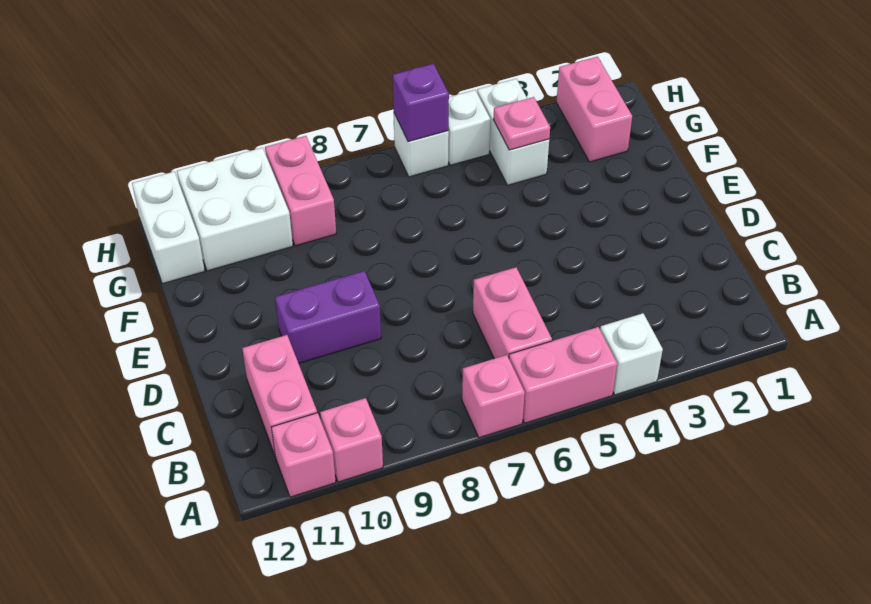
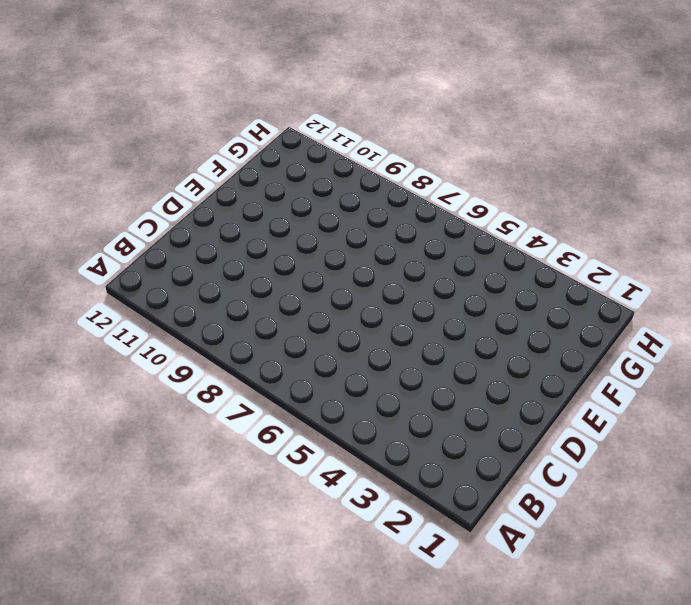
none -> white brick A4 level 1
none -> pink brick A5:A6 level 1
none -> pink brick A7 level 1

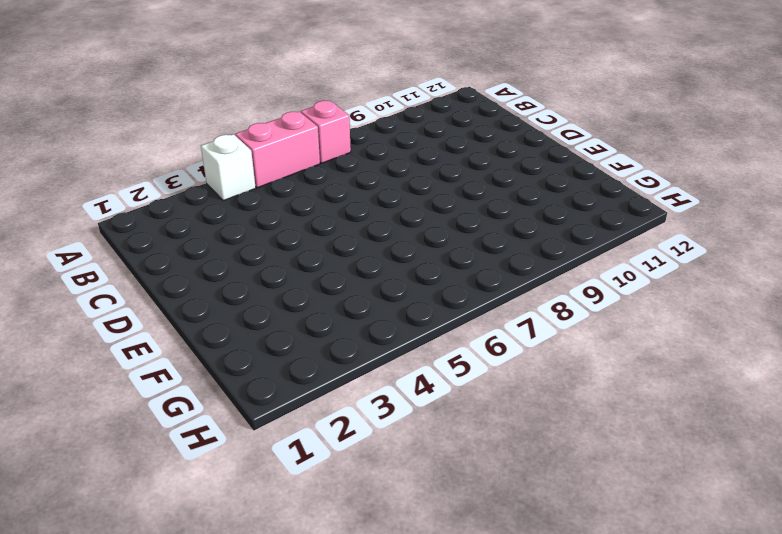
none -> pink brick A10 level 1
none -> pink brick A11 level 1
none -> pink brick B6:C6 level 1

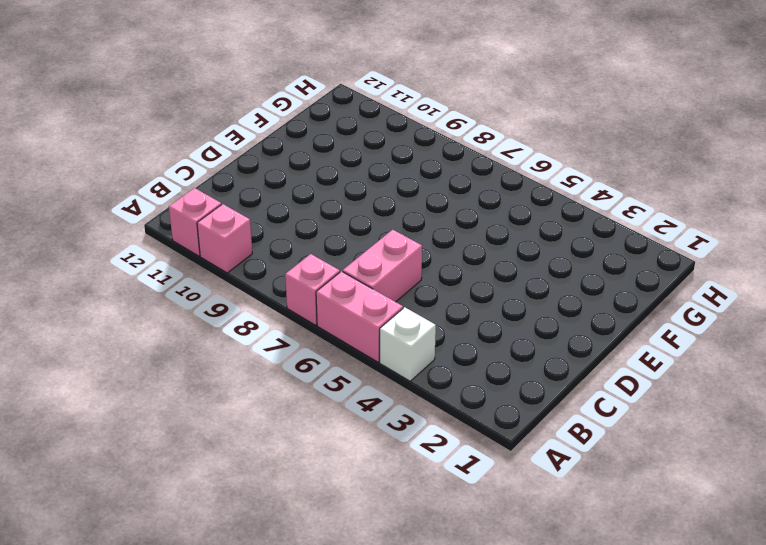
none -> pink brick B11:C11 level 1
none -> purple brick D9:D10 level 1
none -> pink brick G2:H2 level 1

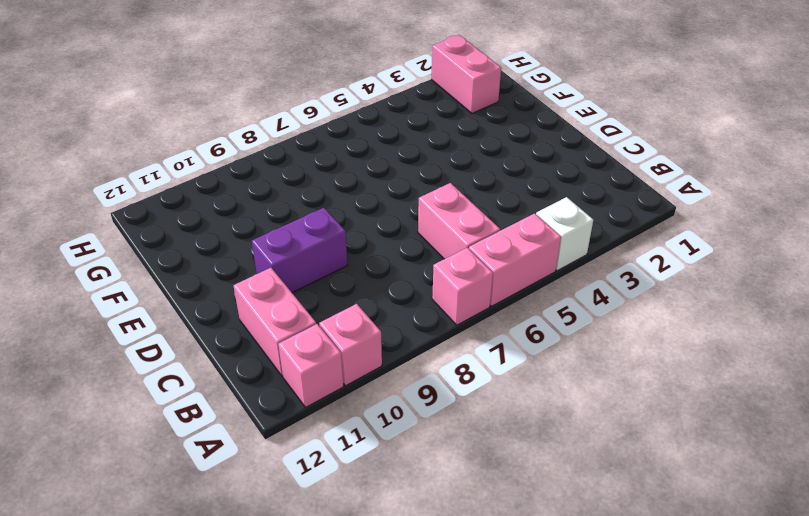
none -> white brick G4:H4 level 1
none -> pink brick G9:H9 level 1
none -> white brick G10:H11 level 1

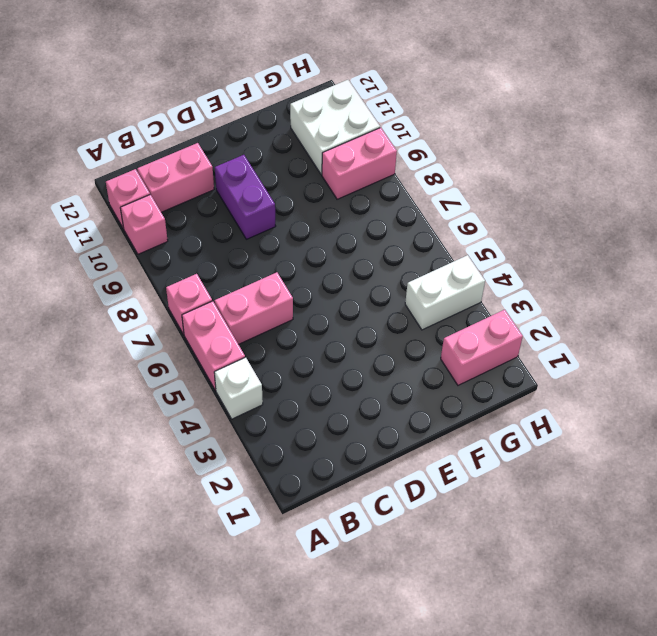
none -> white brick G12:H12 level 1
none -> white brick H5 level 1
none -> white brick H6 level 1

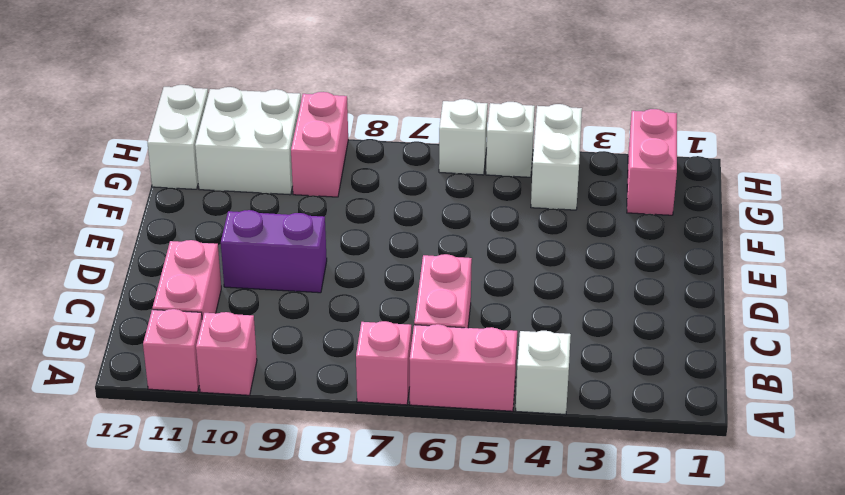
none -> pink plate G4 level 2
none -> purple brick H6 level 2

